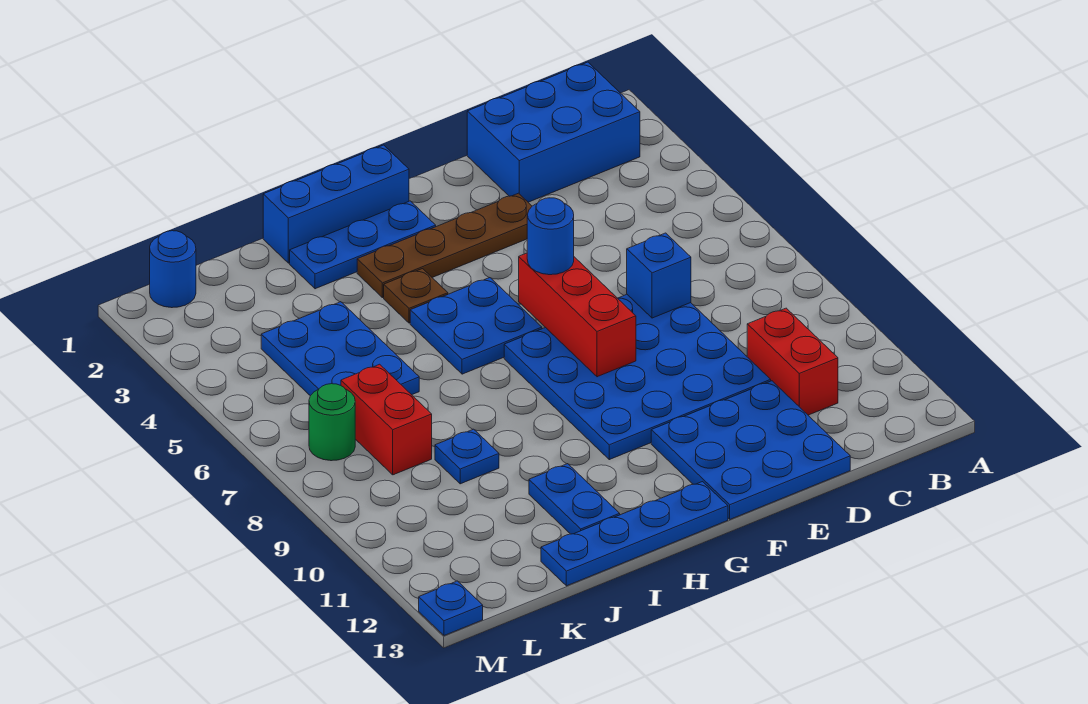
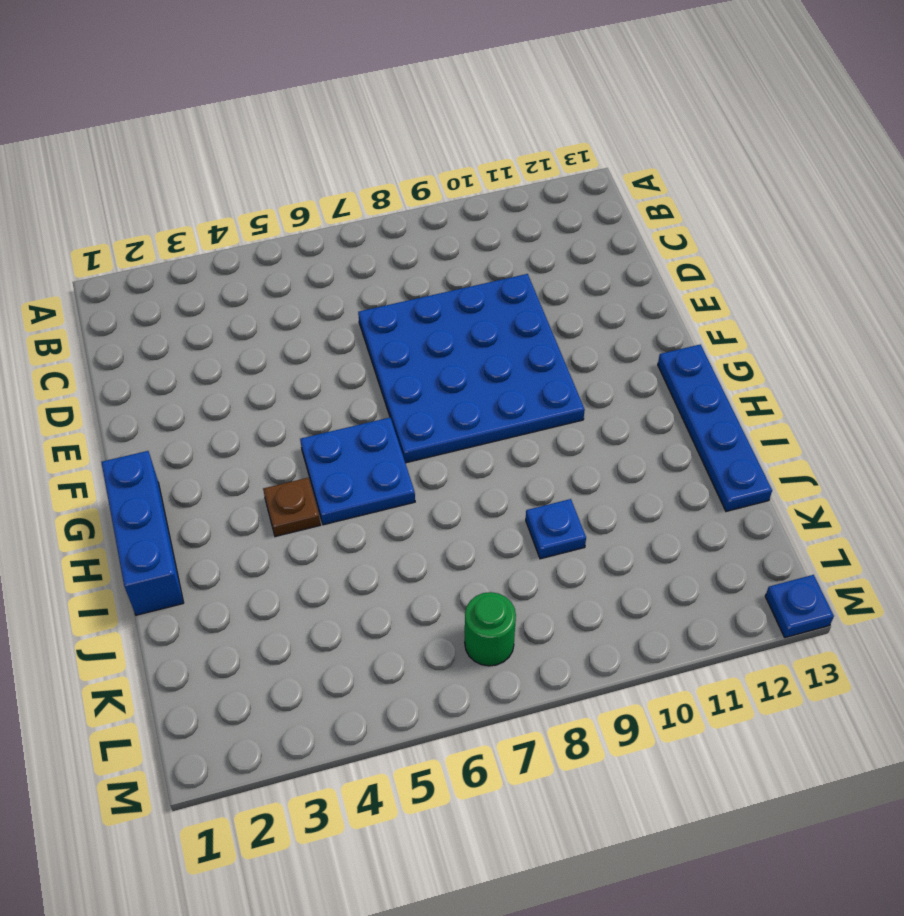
none -> blue brick B1:D2 level 1
none -> red brick C10:C11 level 1
none -> blue plate D11:F13 level 1

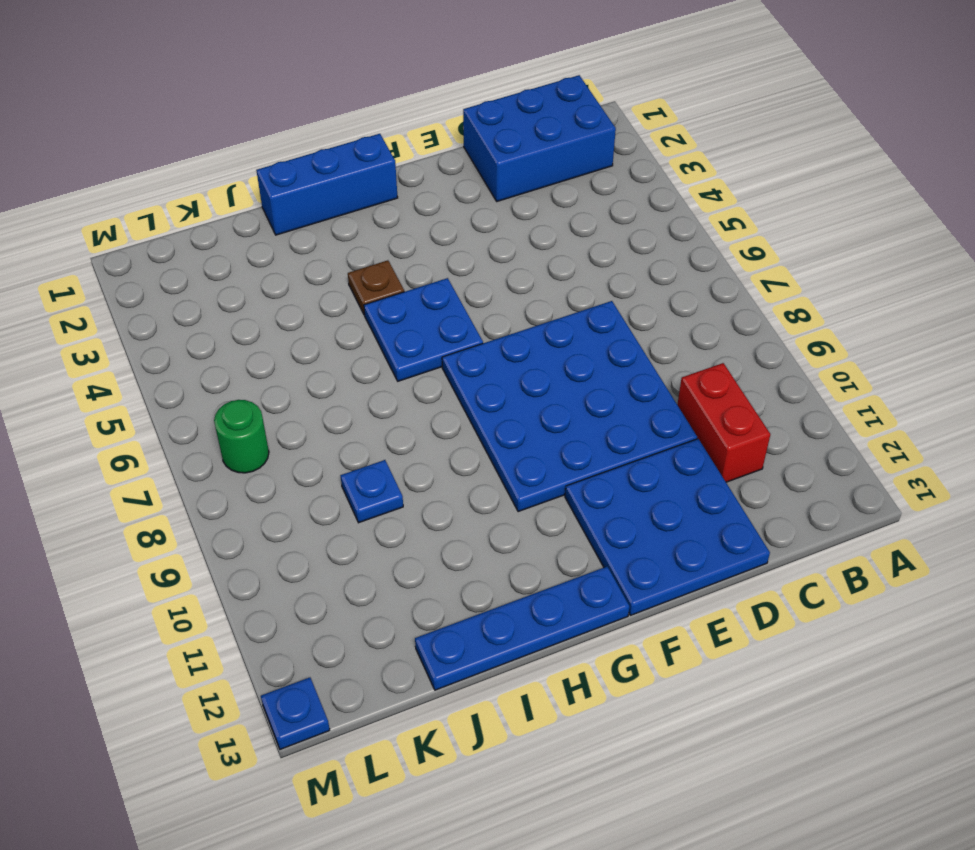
none -> brown plate E3:H3 level 1
none -> blue plate G2:I2 level 1
none -> blue plate I11:I12 level 1

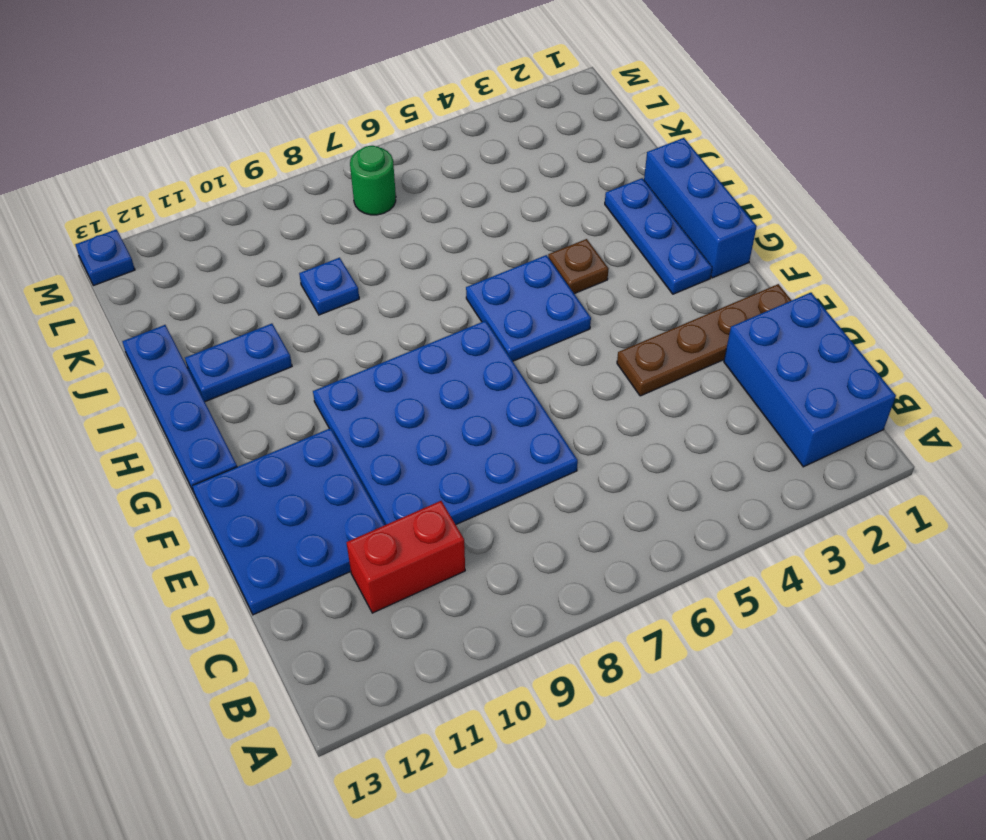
brown plate E1:E4 level 1 -> brown plate E3:H3 level 1
none -> blue plate J4:K6 level 1
none -> red brick K7:K8 level 1
none -> blue round brick L1 level 1

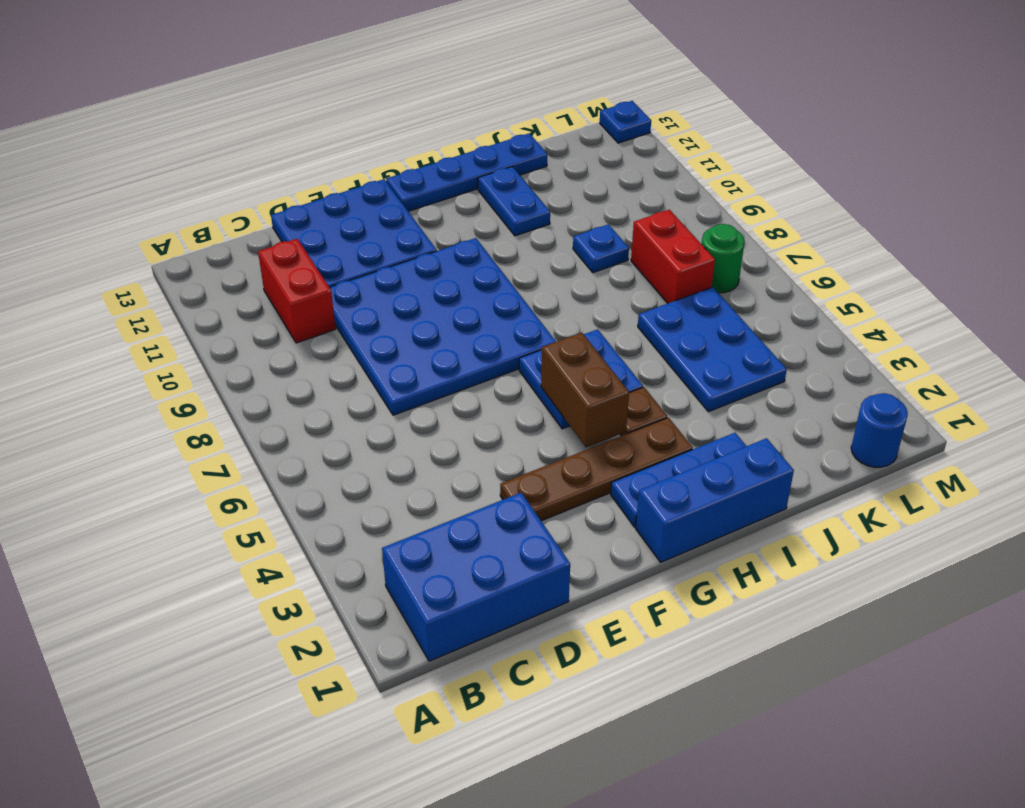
brown brick G4:G5 level 2 -> none
none -> blue brick D7 level 2
none -> red brick F6:F8 level 2
none -> blue round brick F6 level 3

